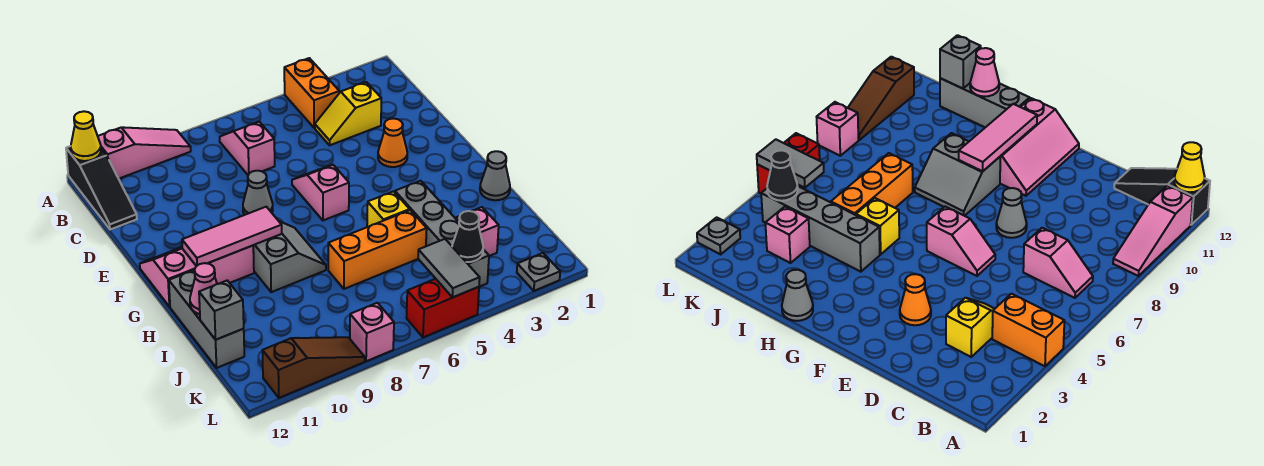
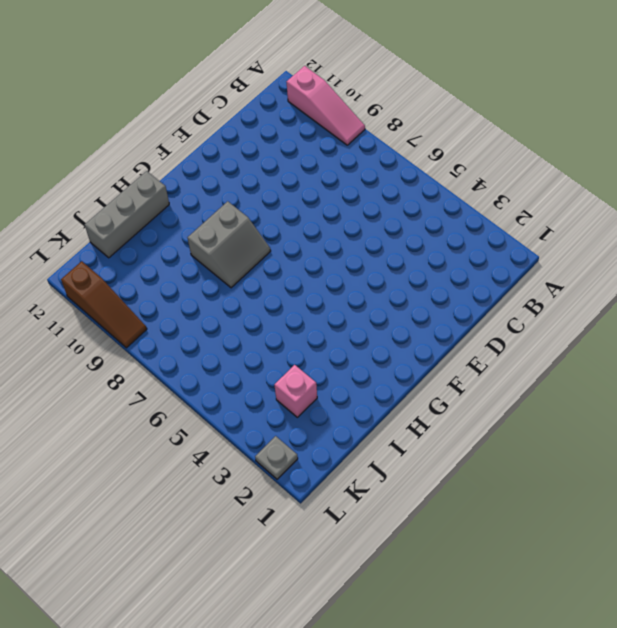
none -> orange brick A4:B4 level 1
none -> black slope A12:C12 level 1 top A
none -> pink slope B7:C7 level 1 top C

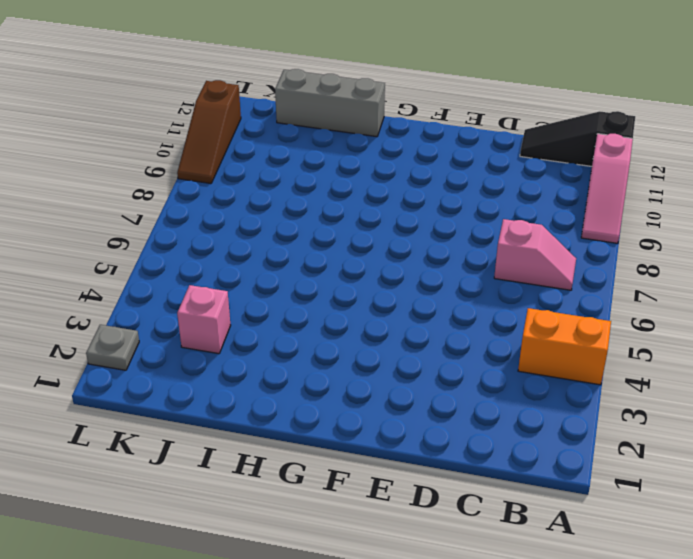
none -> yellow slope C3:C4 level 1 top 3
none -> orange cone E3 level 1
none -> pink slope E6:F6 level 1 top F

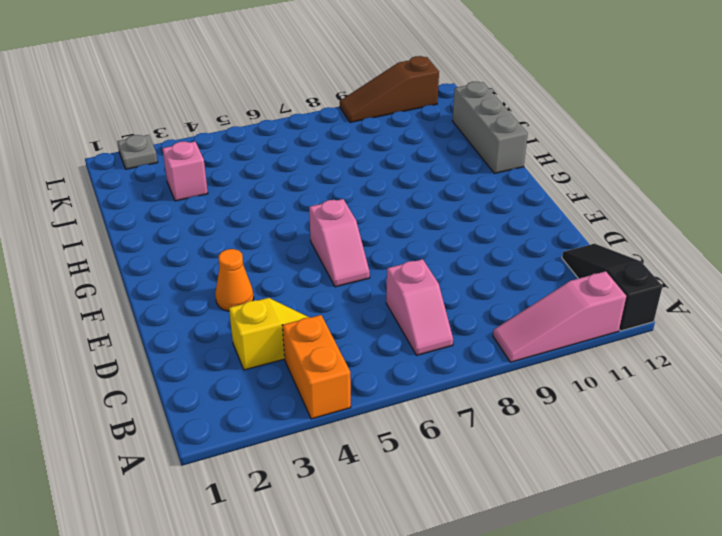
none -> grey cone E8 level 1
none -> pink slope F10:G12 level 1 top G
none -> grey slope G8:H9 level 1 top 9

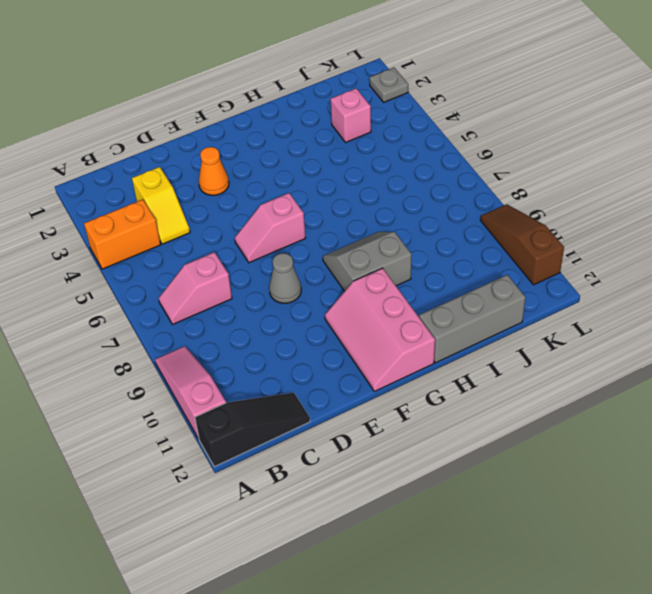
none -> grey cone H1 level 1
none -> grey brick H4:K4 level 1
none -> yellow brick H5 level 1

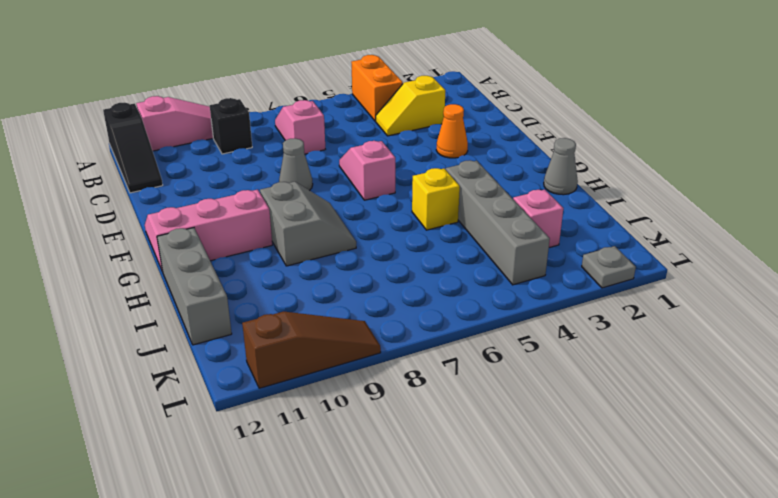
black brick B9 level 1 -> none
none -> orange brick I5:I7 level 1
none -> red brick L5:L6 level 1
none -> pink brick L8 level 1

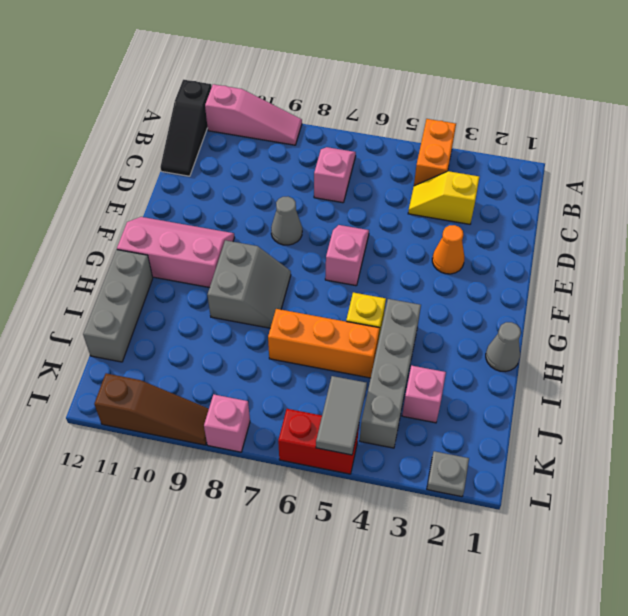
none -> yellow cone A12 level 2
none -> pink tile G9:G11 level 2
none -> pink cone I12 level 2

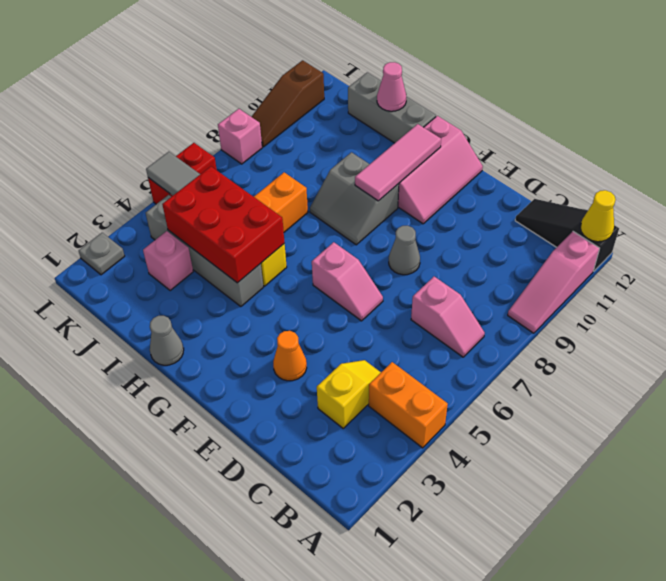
red brick H4:J5 level 2 -> none
none -> grey brick J12 level 2
none -> black cone K4 level 2

